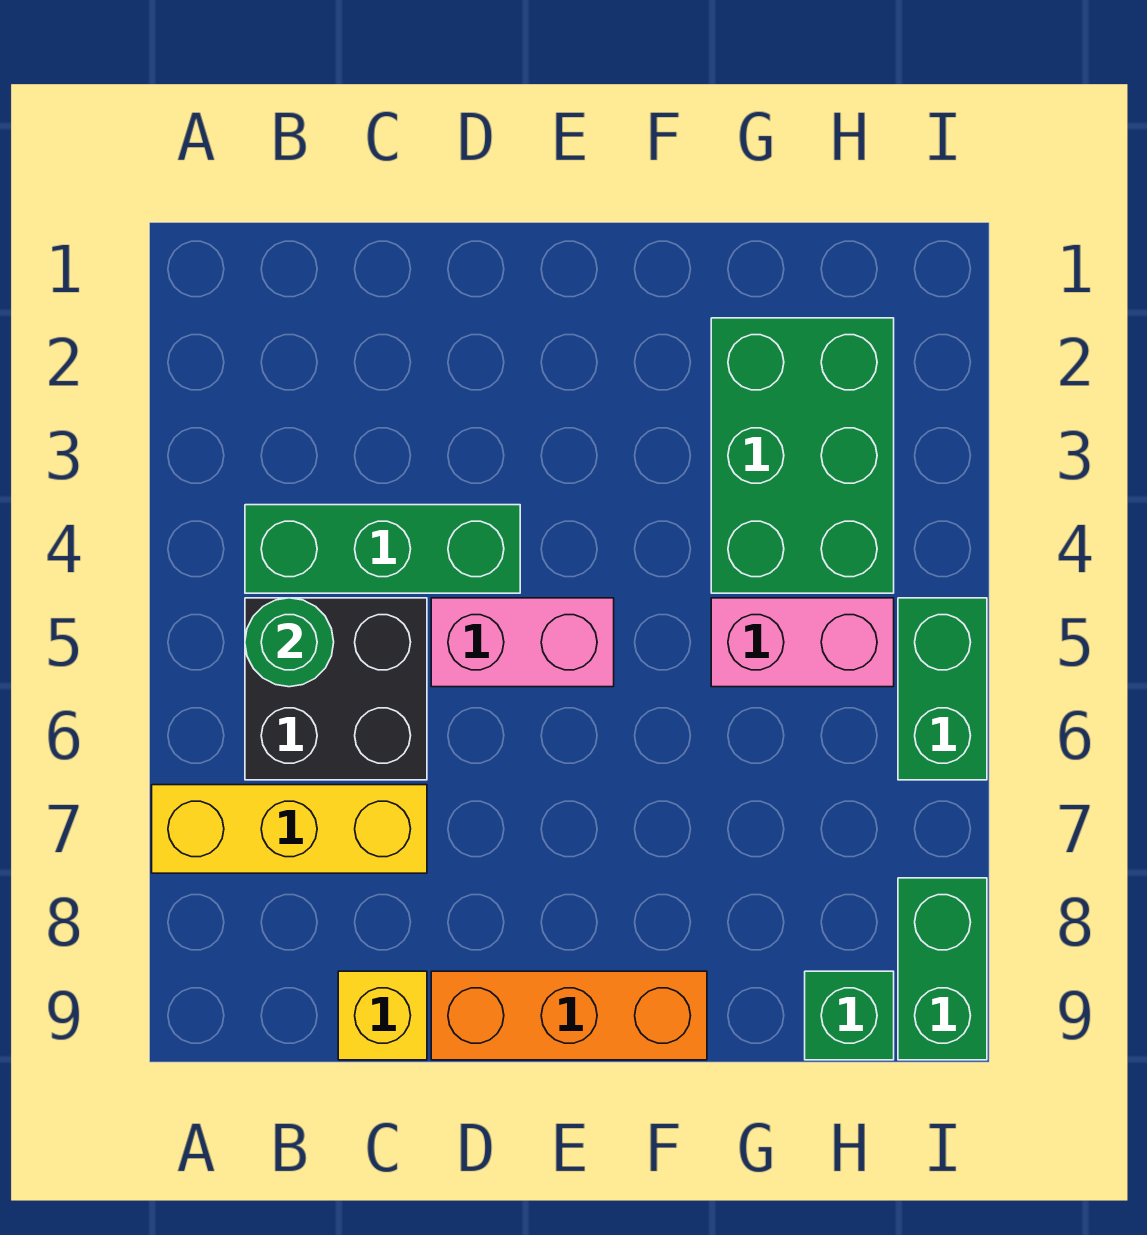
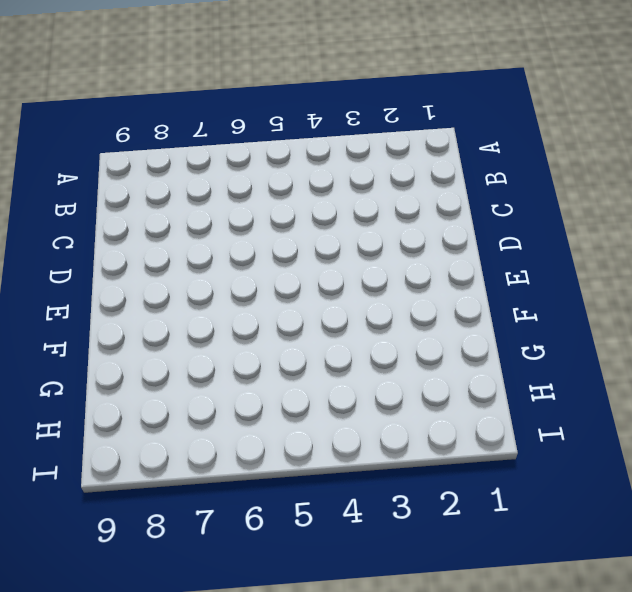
none -> yellow brick A7:C7 level 1
none -> green brick B4:D4 level 1
none -> black brick B5:C6 level 1

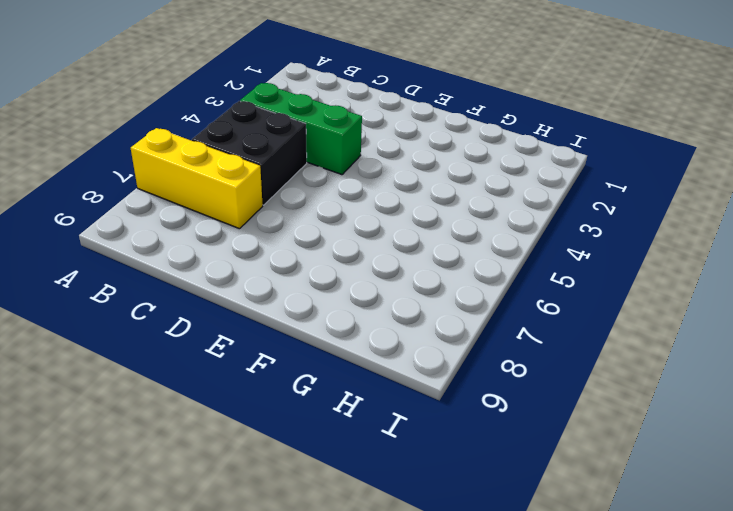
none -> yellow brick C9 level 1
none -> pink brick D5:E5 level 1
none -> orange brick D9:F9 level 1

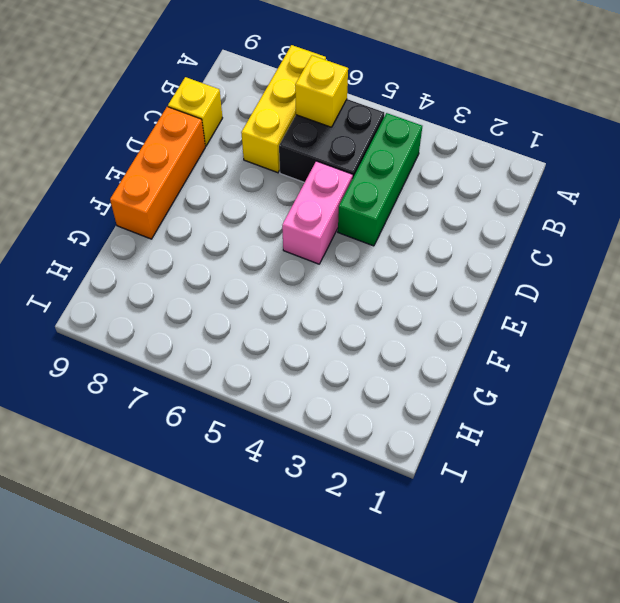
yellow brick B6 level 2 -> none
none -> green brick G2:H4 level 1
none -> pink brick G5:H5 level 1
none -> green brick H9 level 1

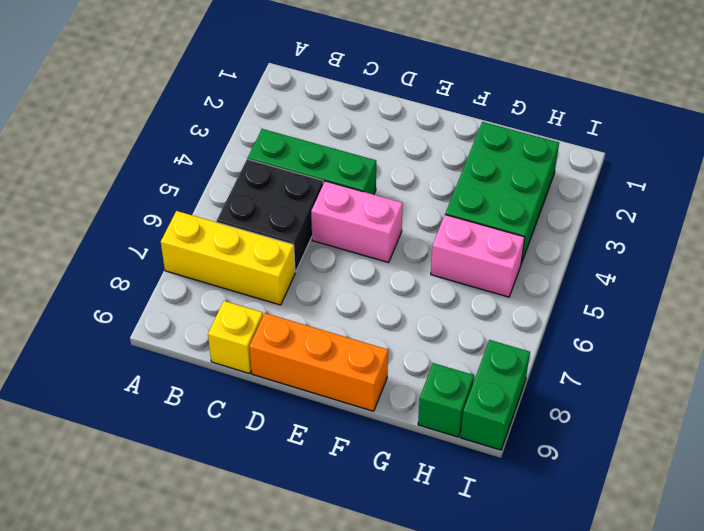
none -> green brick I5:I6 level 1
none -> green round brick B5 level 2

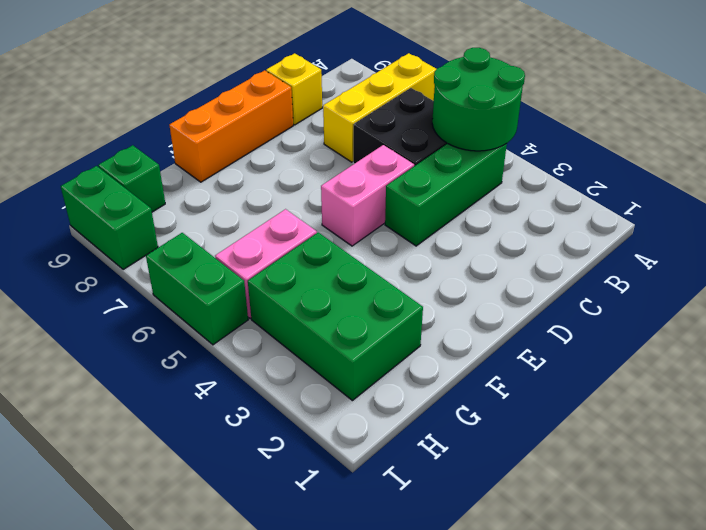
green round brick A4:B5 level 2 -> green round brick B5 level 2

